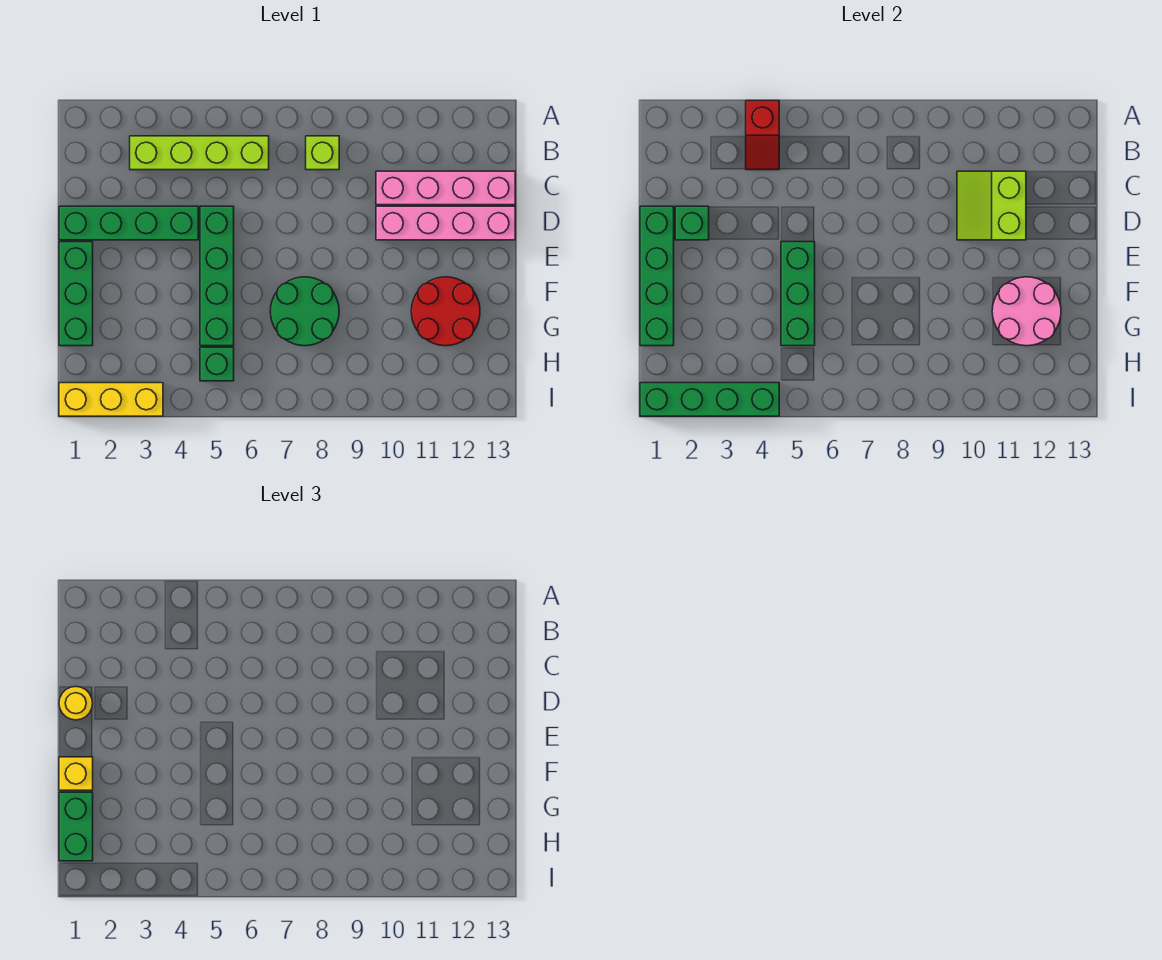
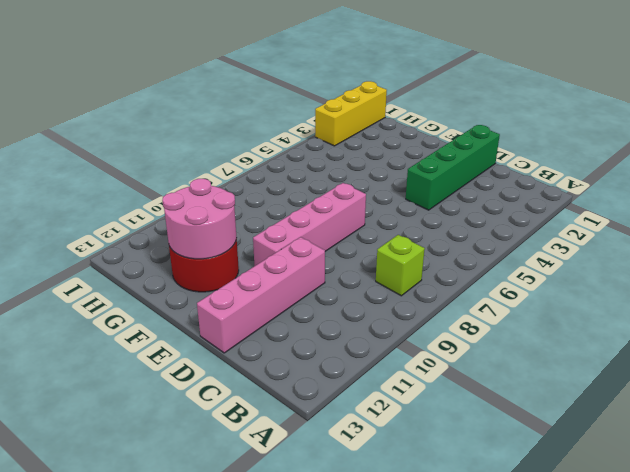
pink brick E7:E10 level 1 -> pink brick C10:C13 level 1
none -> lime brick B3:B6 level 1
none -> green brick D5:G5 level 1
none -> green brick E1:G1 level 1

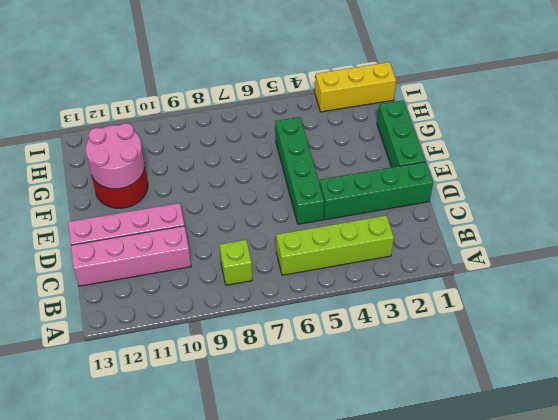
none -> green round brick F7:G8 level 1
none -> green brick H5 level 1
none -> red slope A4:B4 level 2 top A

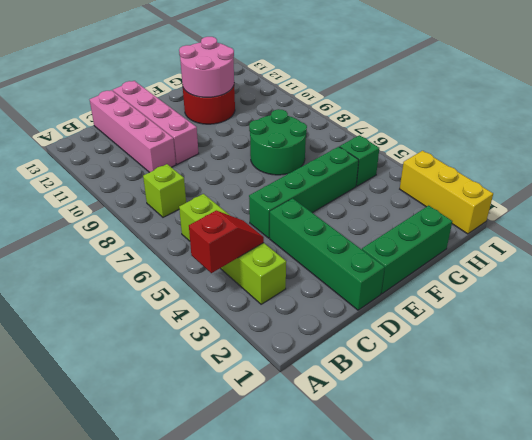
none -> lime slope C10:D11 level 2 top 11
none -> green brick D1:G1 level 2
none -> green brick D2 level 2

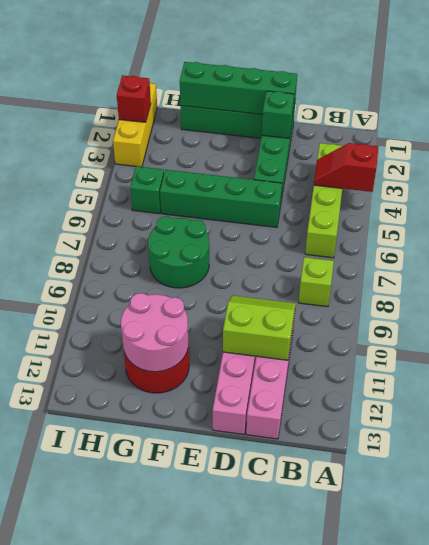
red brick I2 level 2 -> green brick I1:I4 level 2
none -> green brick E5:G5 level 2
none -> yellow round brick D1 level 3
none -> yellow brick F1 level 3

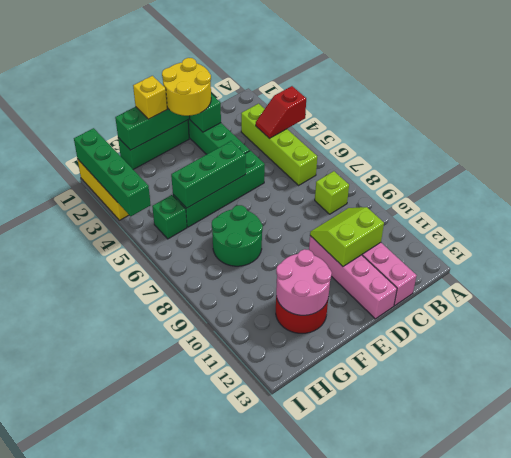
yellow round brick D1:E2 level 3 -> yellow round brick D1 level 3
none -> green brick G1:H1 level 3

